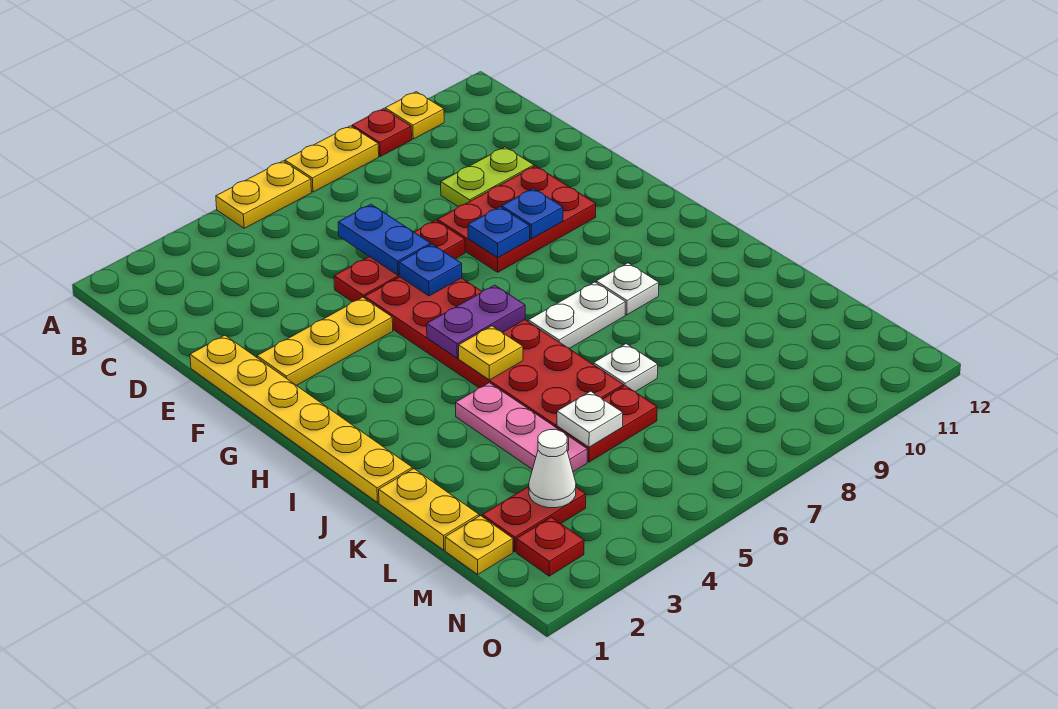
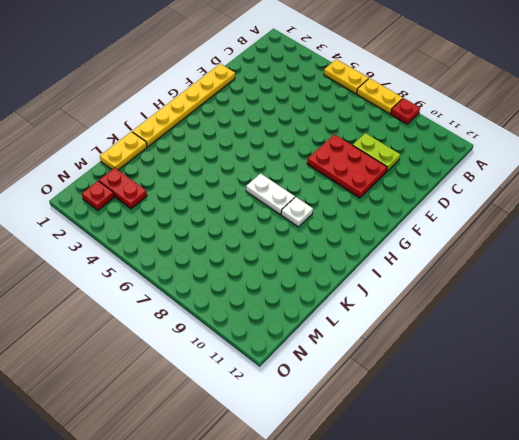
none -> yellow plate A10 level 1
none -> red plate E5:E7 level 1
none -> yellow plate F2:F4 level 1

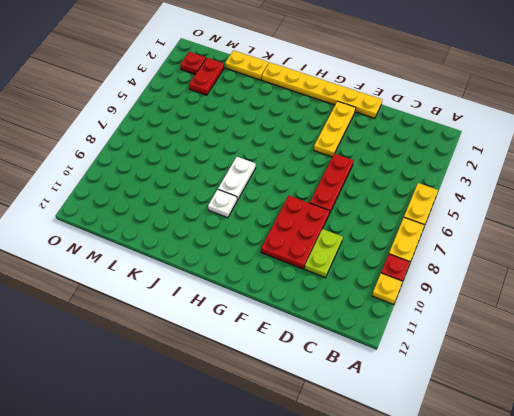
none -> red plate F5:K6 level 1
none -> pink plate J4:L4 level 1
none -> white plate K7 level 1

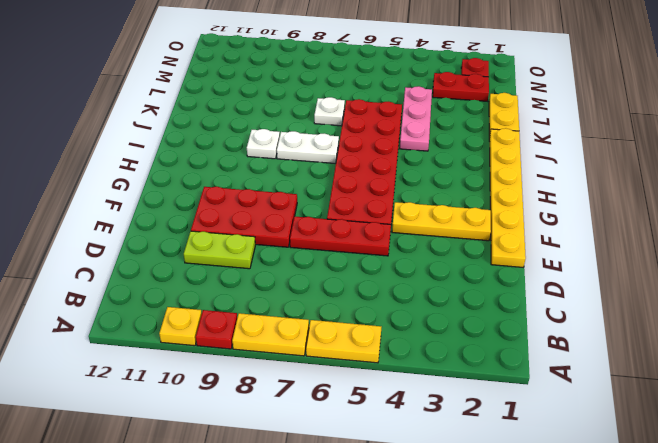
none -> red plate L5:L6 level 1
none -> yellow plate M1 level 1
none -> blue plate D6:E6 level 2

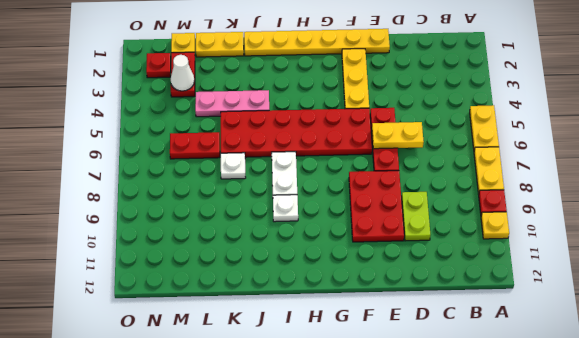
yellow plate D6:E6 level 2 -> blue plate D6:E6 level 2
red plate L6:M6 level 1 -> red plate L5:L6 level 1
none -> blue plate F6 level 2
none -> blue plate F8 level 2
none -> blue plate F9 level 2

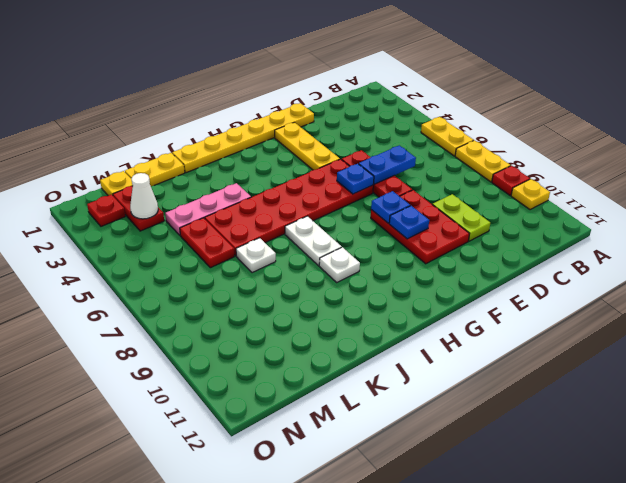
none -> purple plate H5:H6 level 2
none -> yellow plate I5 level 2
none -> white plate L5 level 2

